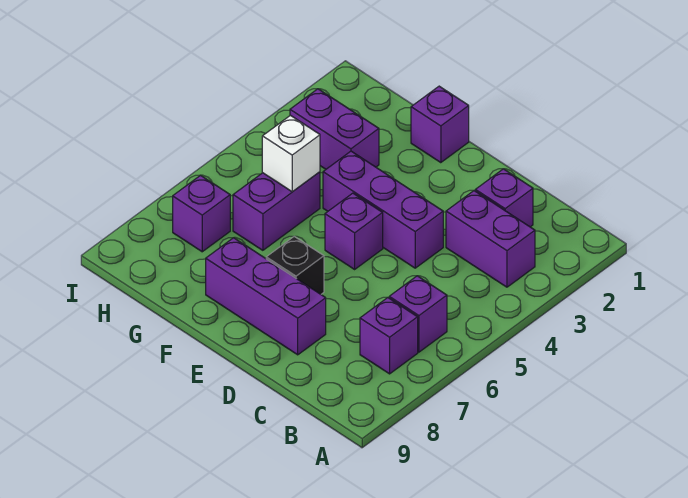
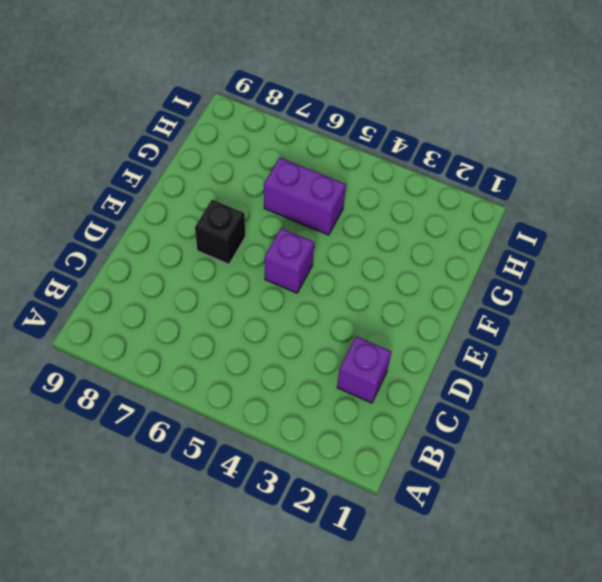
none -> purple brick B3:C3 level 1
none -> purple brick B6 level 1
none -> purple brick B7 level 1

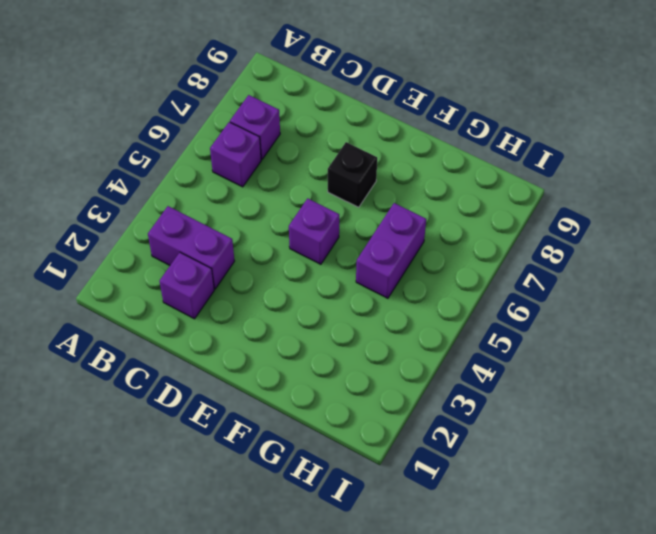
none -> purple brick D4:F4 level 1
none -> purple brick D8:F8 level 1
none -> purple brick F1 level 1

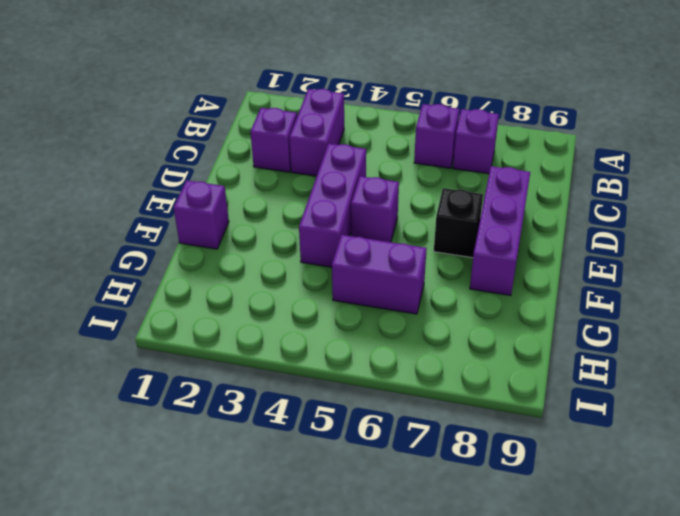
none -> purple brick G3:H3 level 1
none -> purple brick H7 level 1
none -> white brick G5 level 2

